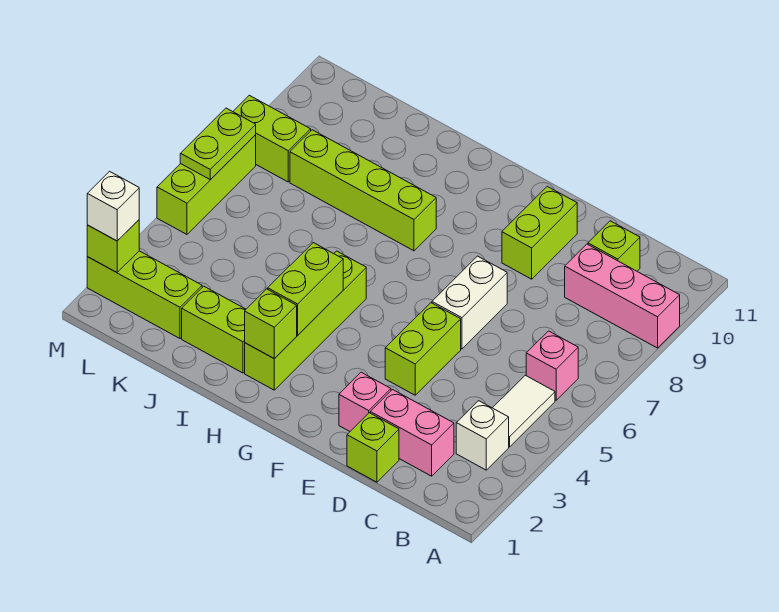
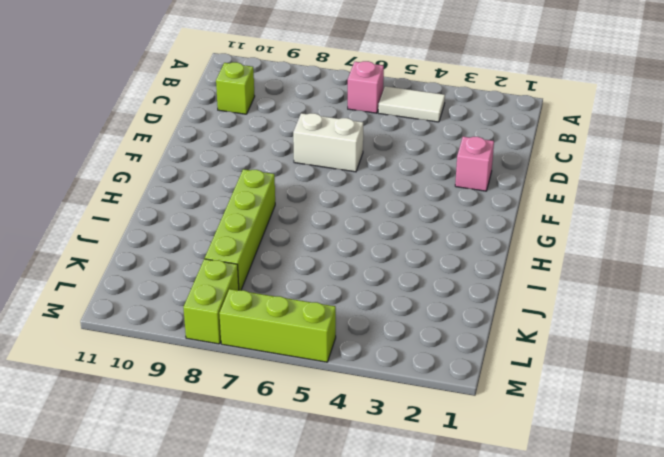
none -> pink brick A9:C9 level 1
none -> white brick B3 level 1
none -> pink brick C2:D2 level 1

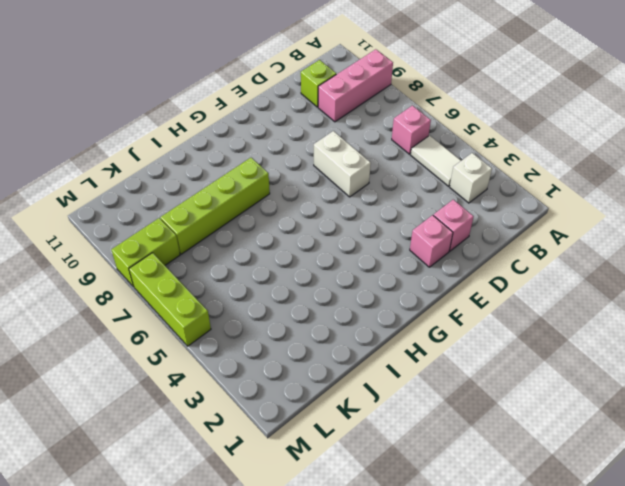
pink brick D2 level 1 -> pink brick C2:D2 level 1
none -> lime brick D1 level 1
none -> lime brick E4:E5 level 1
none -> lime brick E9:E10 level 1

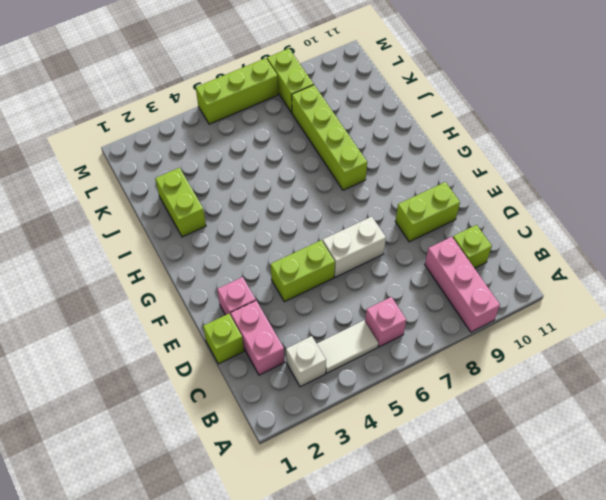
none -> lime brick H2:H5 level 1
none -> lime brick K2:M2 level 1
none -> lime brick H2 level 2

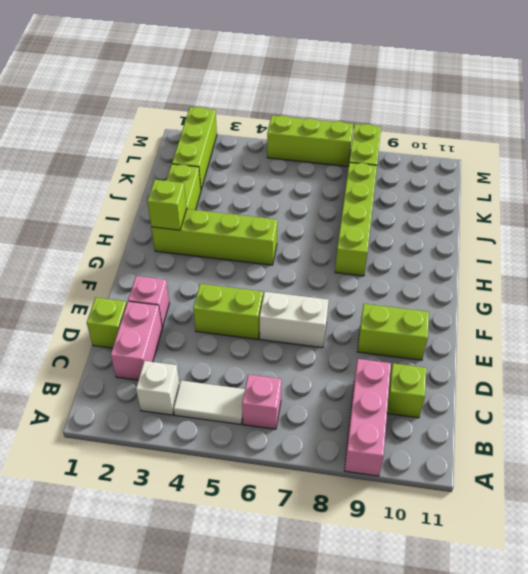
none -> lime brick H3:H4 level 2
none -> lime brick M2 level 2
none -> lime plate M6:M7 level 2

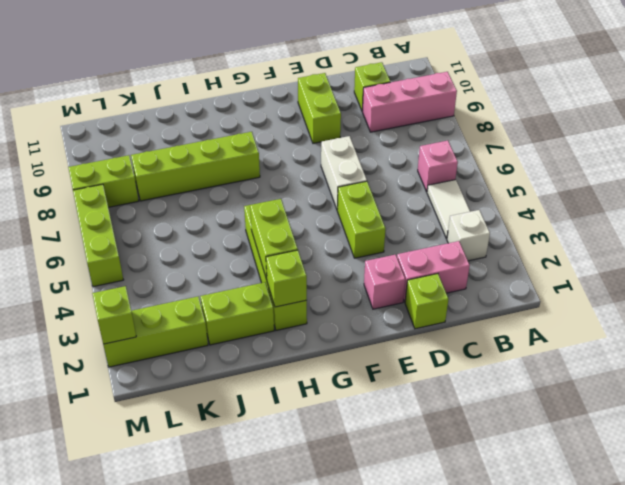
none -> lime plate M6:M7 level 2
none -> white brick M2 level 3

